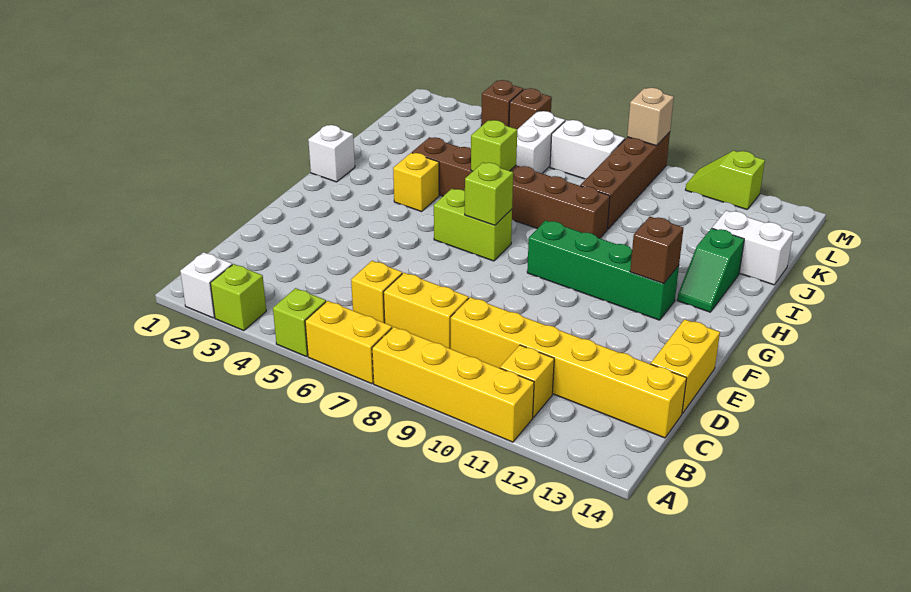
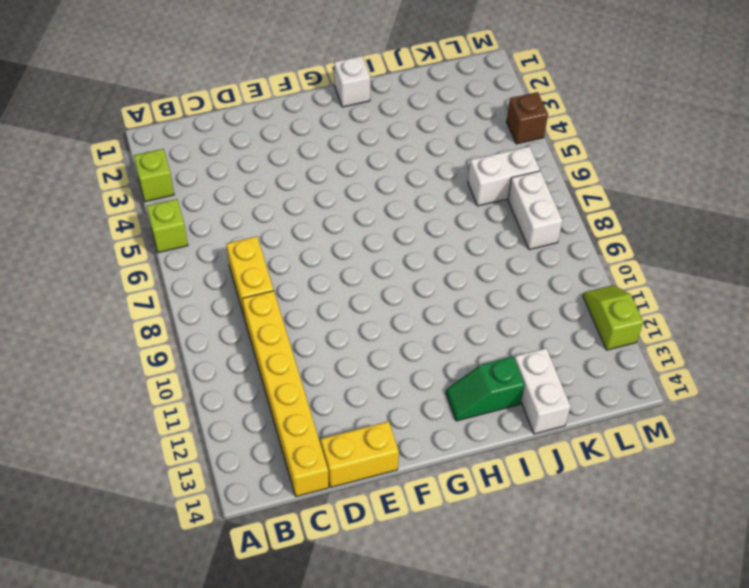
none -> white brick A2 level 1
none -> yellow brick A6:A7 level 1
none -> yellow brick A8:A11 level 1

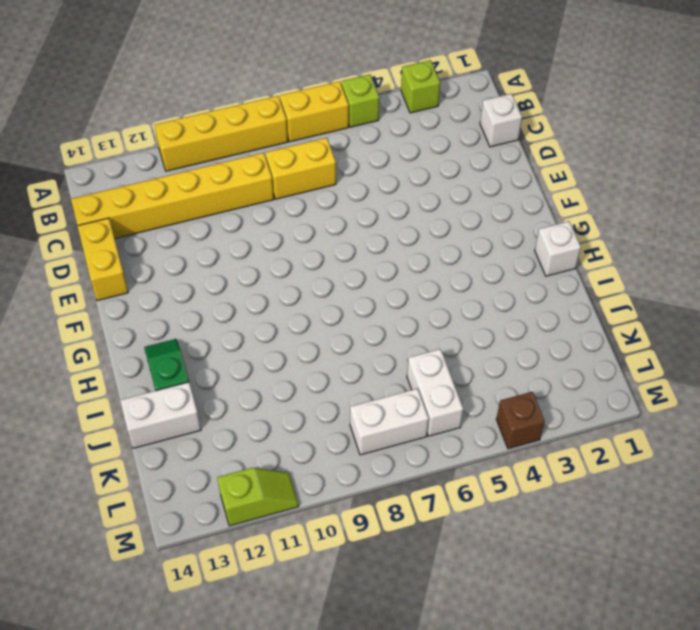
white brick C1 level 1 -> white brick A2 level 1
none -> yellow brick B11 level 1
none -> yellow brick C6 level 1
none -> lime brick G6:G7 level 1

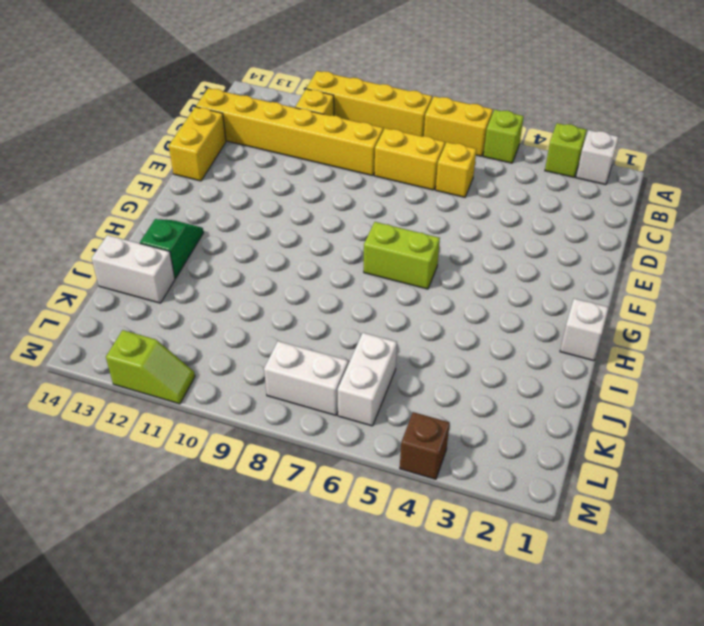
none -> green brick G9:G12 level 1
none -> yellow brick H4 level 1
none -> brown brick I4:I9 level 1

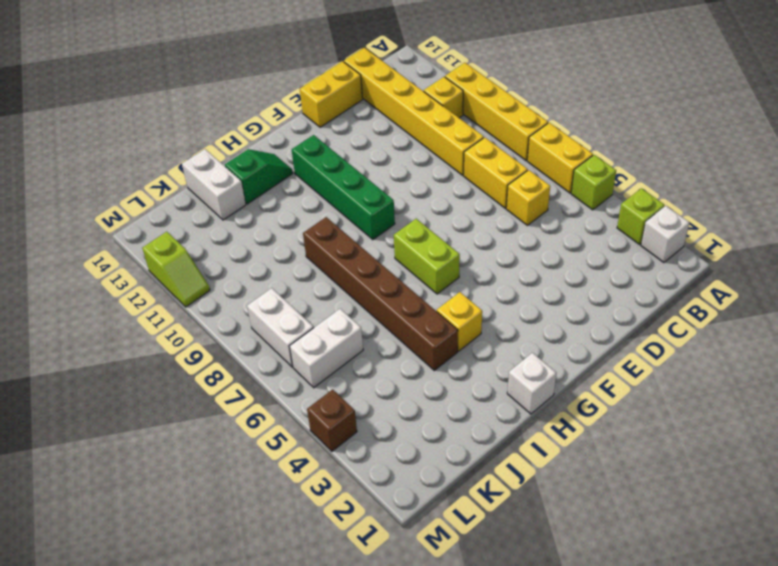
none -> brown brick J9:M9 level 1
none -> brown brick M5 level 1
none -> lime brick G7 level 2

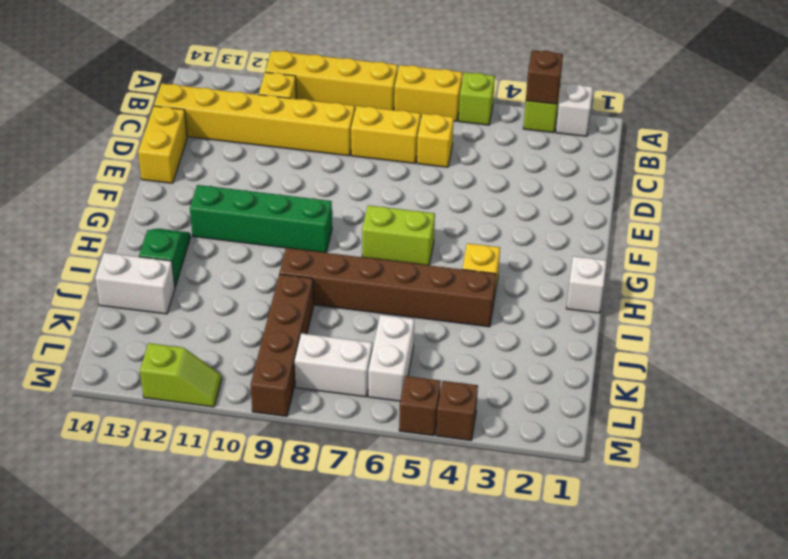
brown brick A3 level 2 -> brown brick G12 level 2
none -> lime brick G7 level 2
none -> lime brick I6 level 2
none -> tan brick M9 level 2

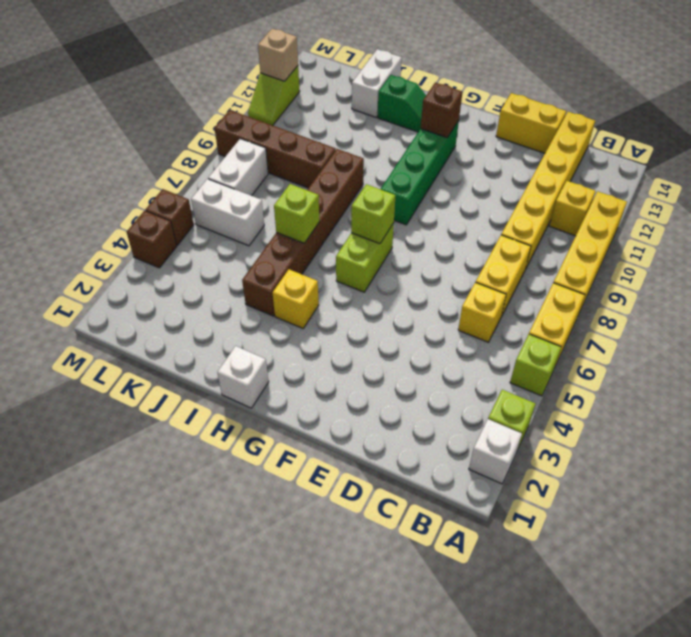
tan brick M12 level 2 -> tan brick M9 level 2

